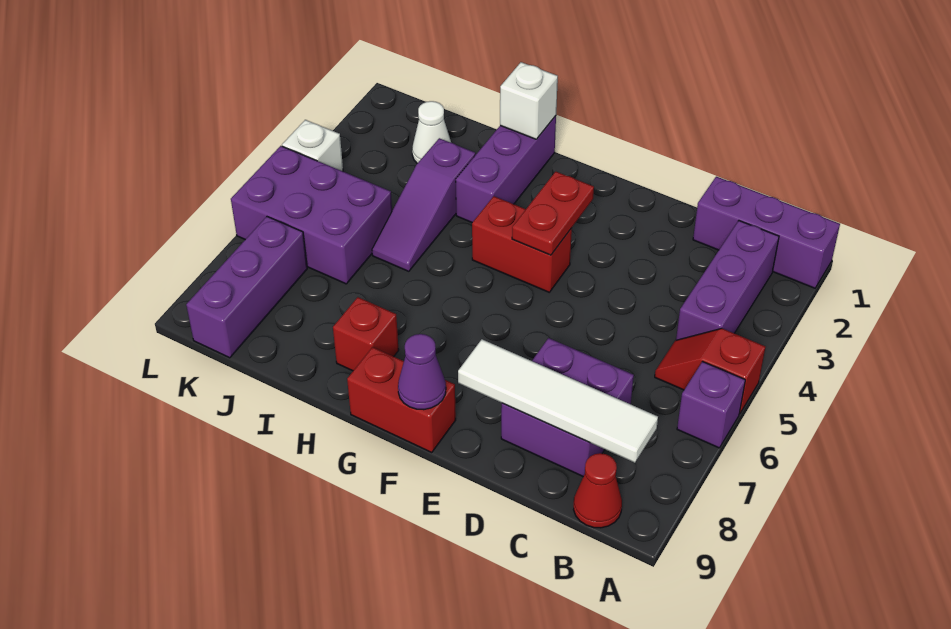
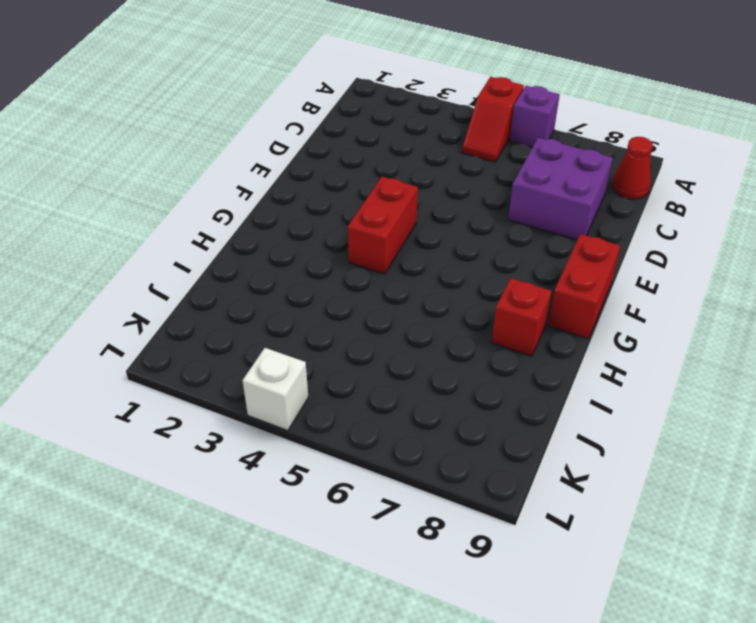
none -> purple brick A1:C1 level 1
none -> purple brick B2:B4 level 1
none -> purple brick H1:H3 level 1

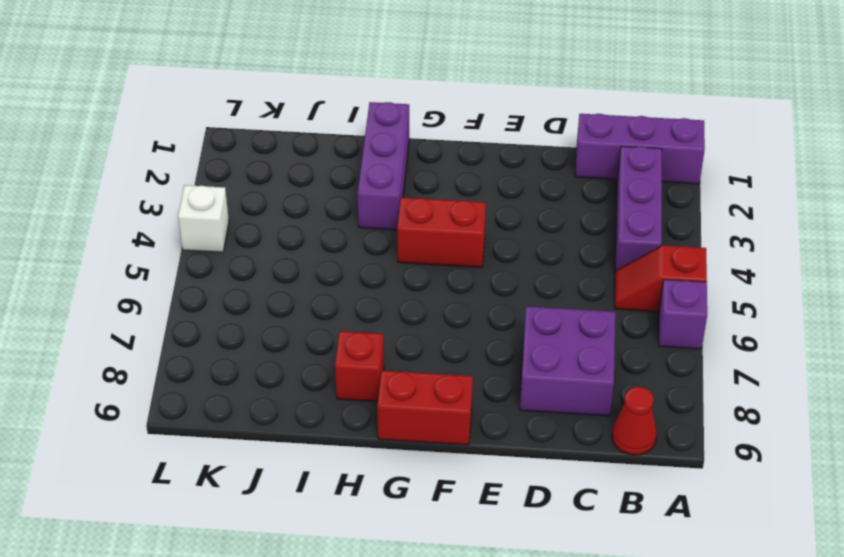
none -> purple slope I3:I5 level 1 top 3
none -> white cone J2 level 1
none -> purple brick J5:L6 level 1

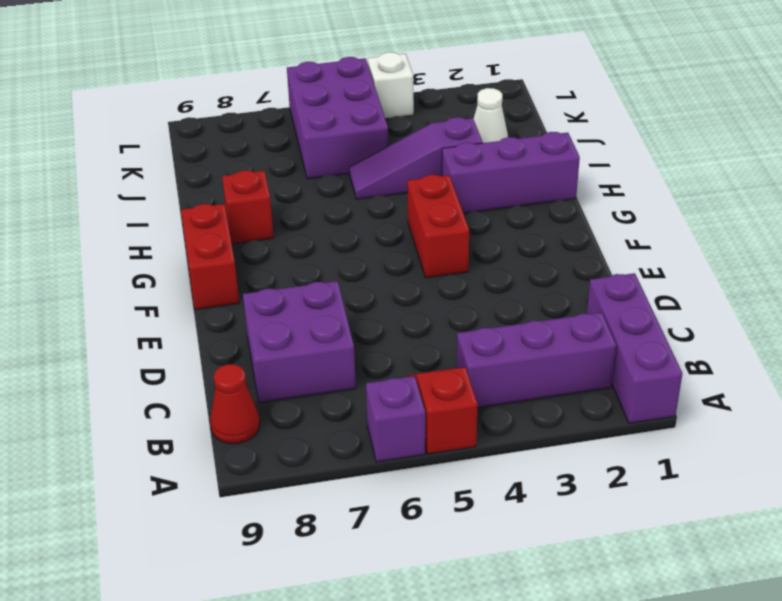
none -> purple brick K7:K9 level 1
none -> white tile B8:E8 level 2
none -> red plate F3:F4 level 2

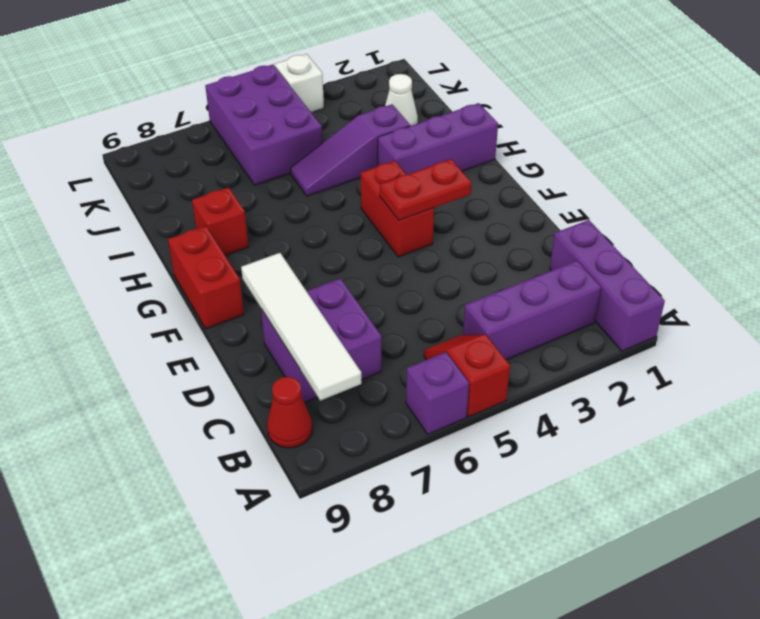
none -> purple brick K7:K9 level 1
none -> purple cone F9 level 2
none -> white brick H1 level 2

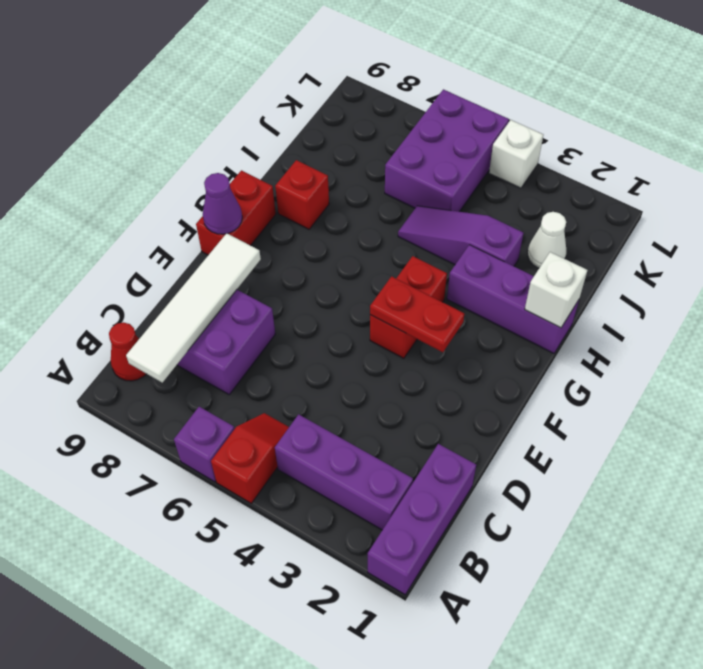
none -> purple brick K7:K9 level 1

